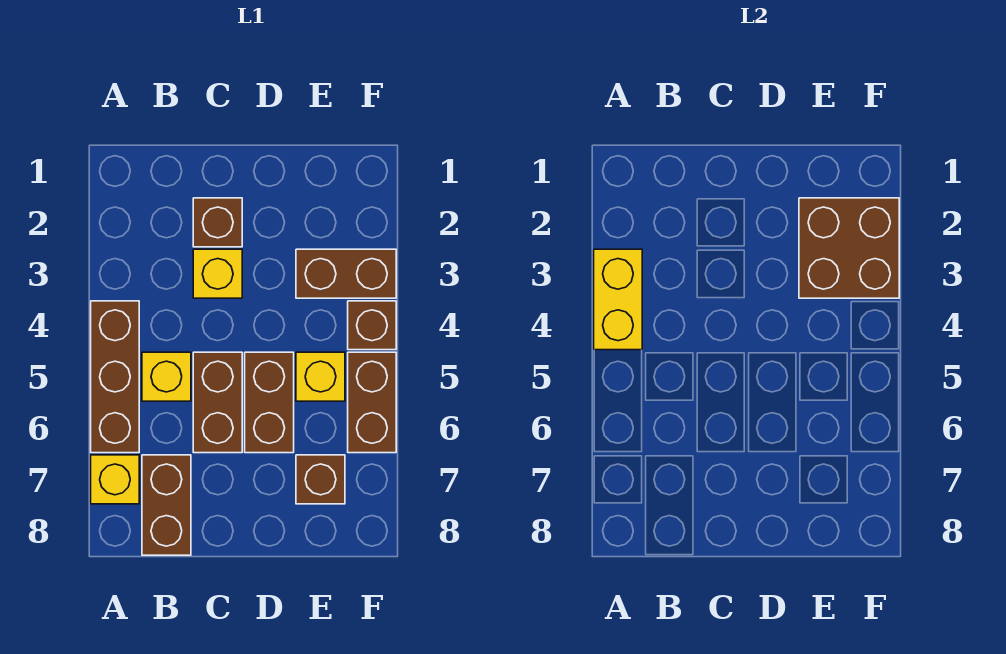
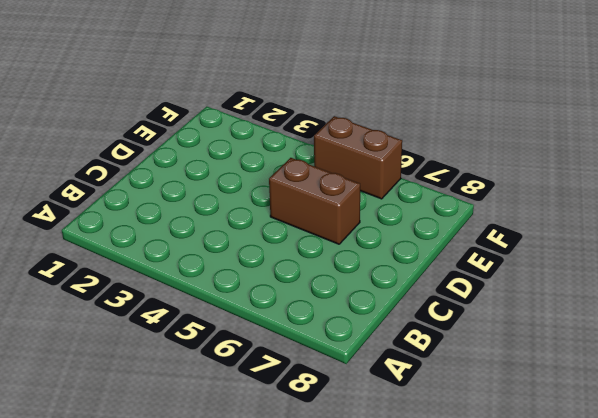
none -> brown brick A4:A6 level 1
none -> yellow brick A7 level 1
none -> yellow brick B5 level 1

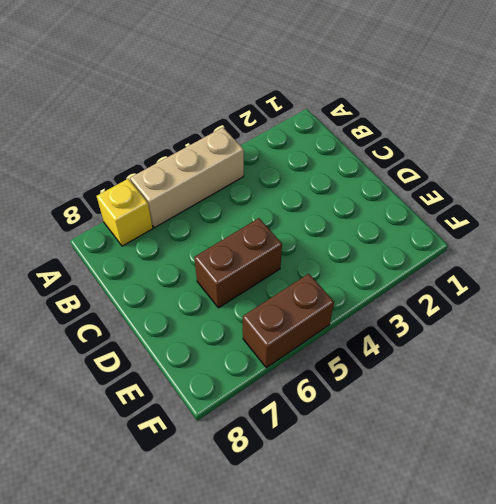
tan brick A4:A6 level 1 -> brown brick A4:A6 level 1
none -> yellow brick B5 level 1
none -> brown brick B7:B8 level 1
none -> brown brick C2 level 1

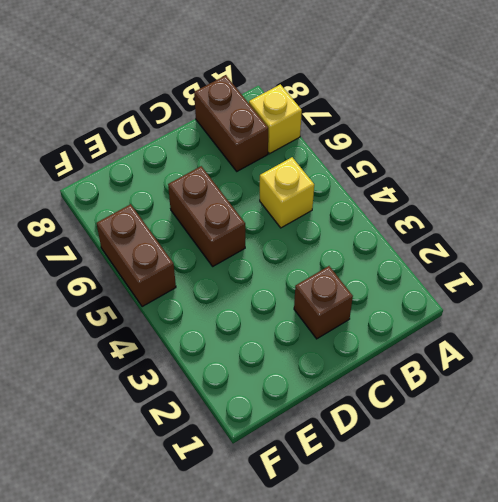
none -> brown brick A4:A6 level 1
none -> yellow brick C3 level 1
none -> brown brick C5:C6 level 1

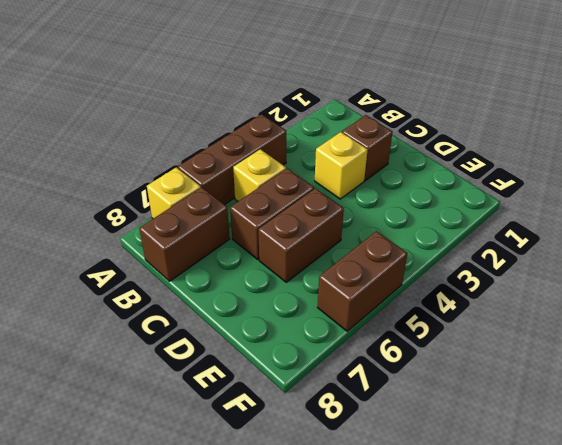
none -> brown brick E3:F3 level 1
none -> yellow brick E5 level 1
none -> brown brick E7 level 1

